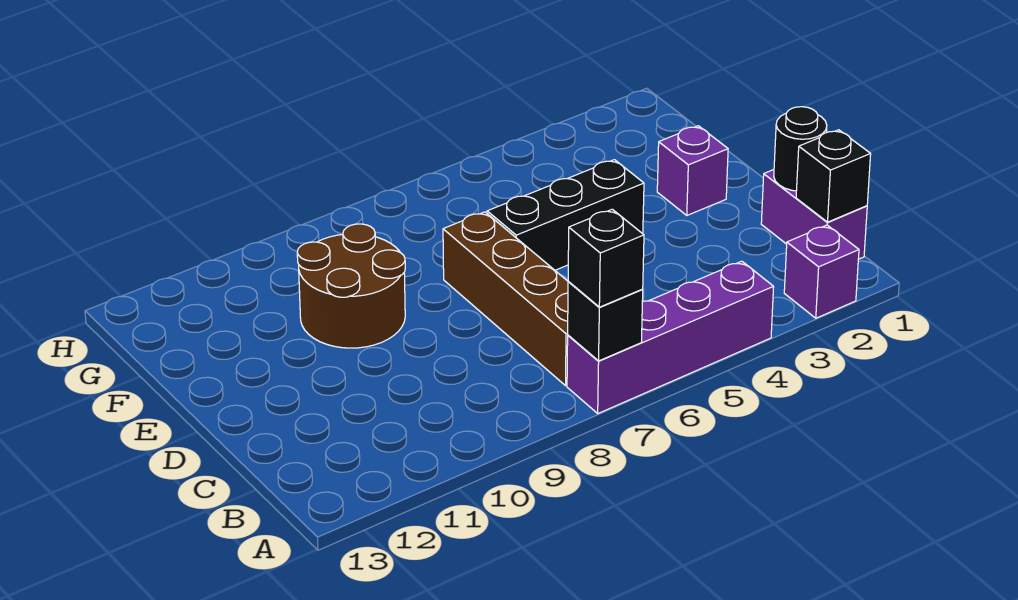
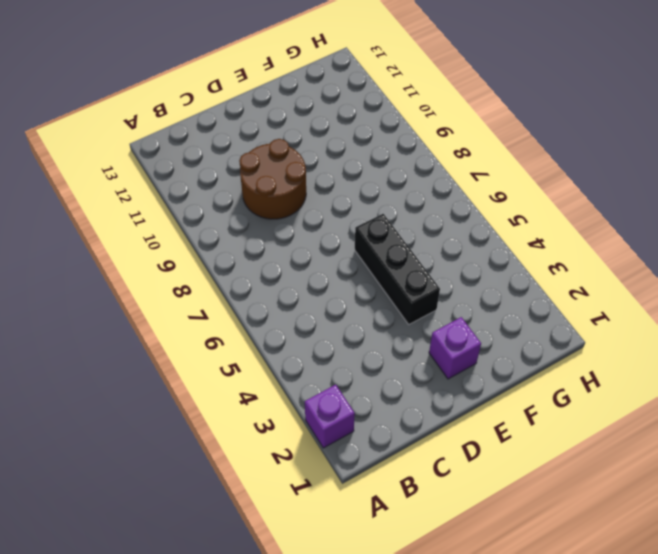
brown round brick C9:D10 level 1 -> brown round brick E9:F10 level 1
none -> purple brick A4:A7 level 1
none -> purple brick B1:C1 level 1

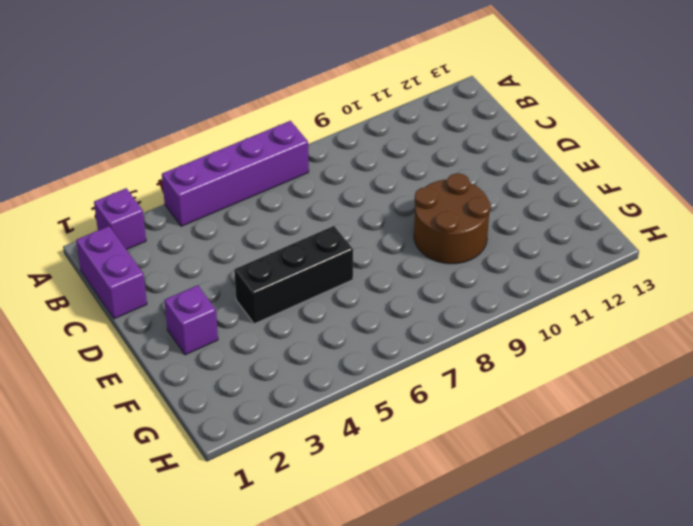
none -> brown brick B7:E7 level 1
none -> black brick A7 level 2

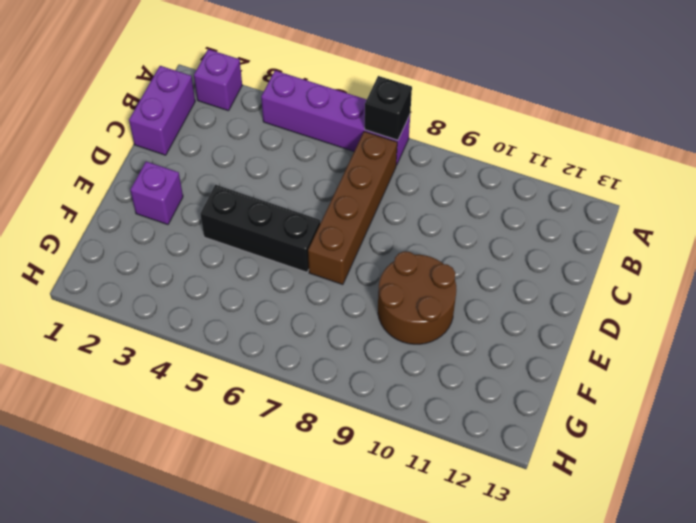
none -> black brick B1 level 2
none -> black round brick C1 level 2

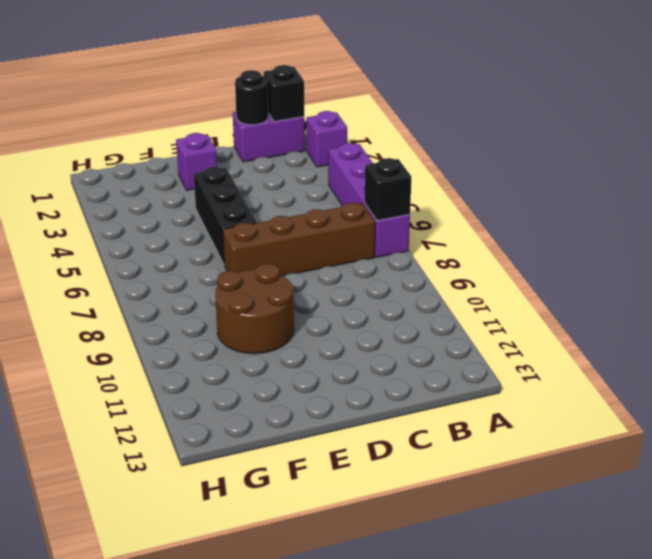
none -> black brick A7 level 3

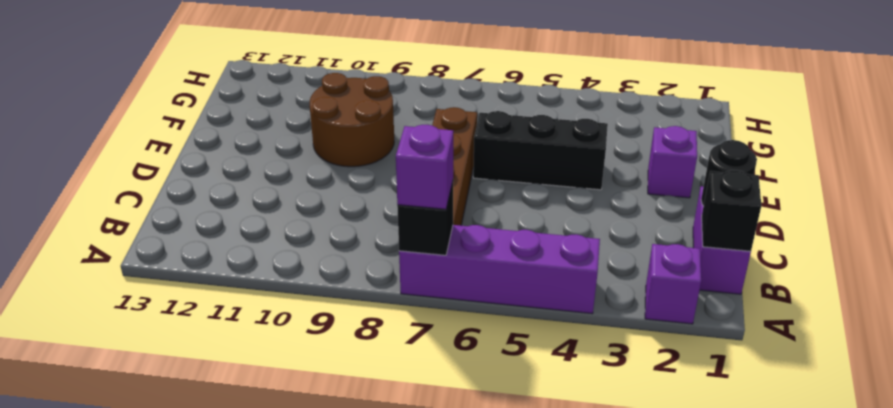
purple brick A7 level 3 -> black brick A7 level 3

